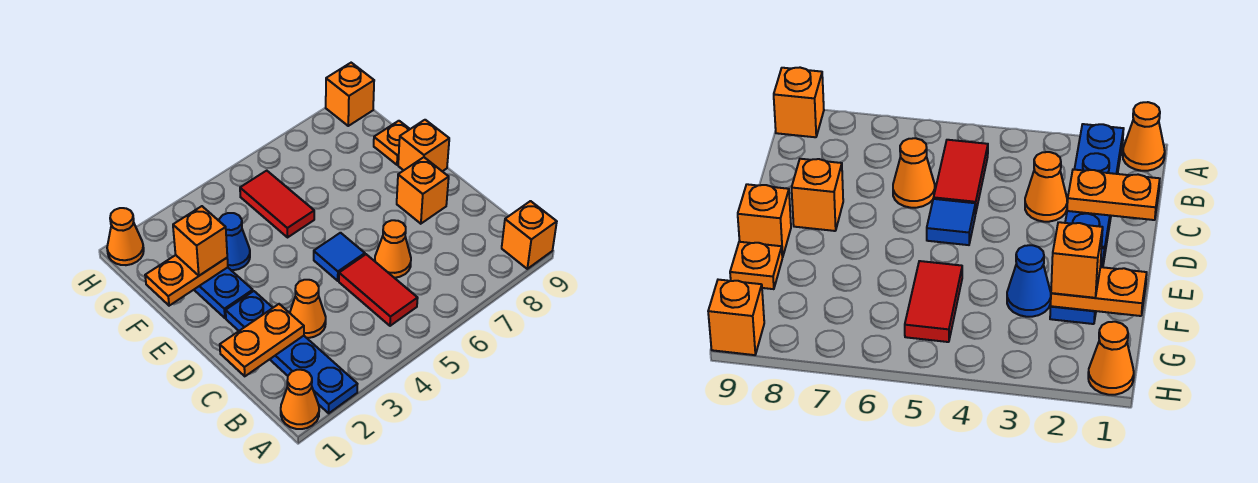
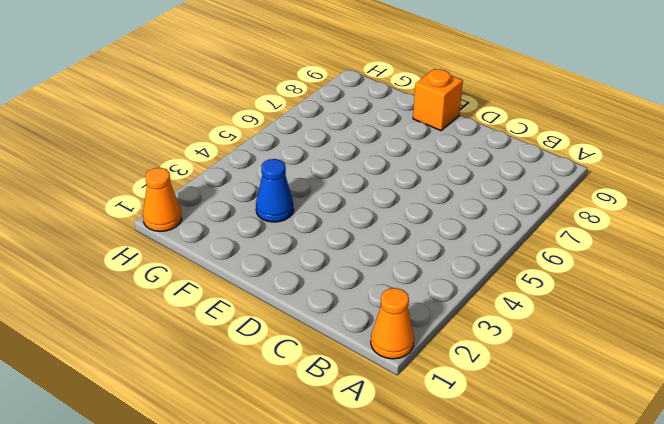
none -> blue plate A2:D2 level 1
none -> orange brick A9 level 1
none -> red tile B5:C5 level 1

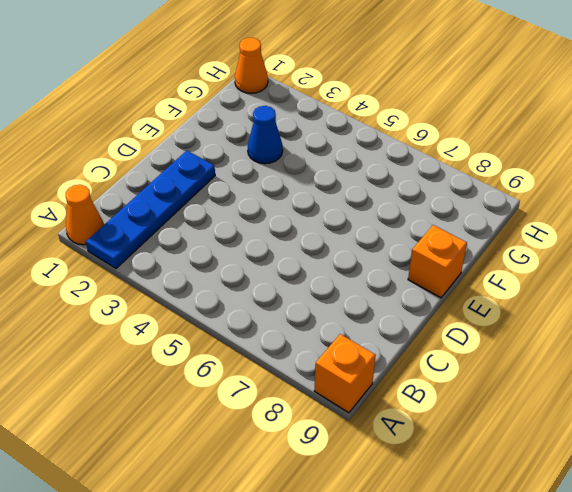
none -> red tile B5:C5 level 1
none -> orange cone C3 level 1
none -> orange cone C6 level 1

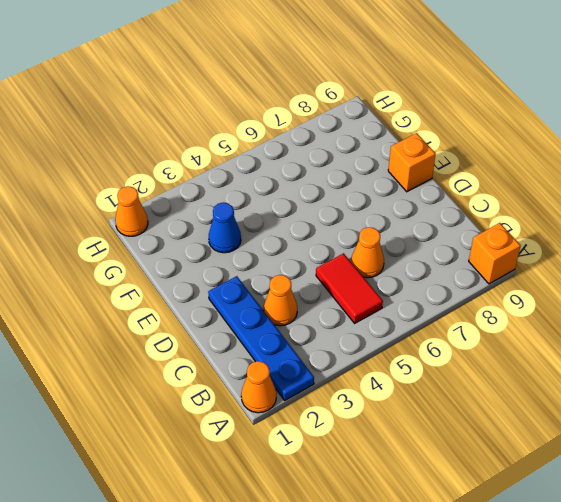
none -> blue tile D5 level 1
none -> orange brick D8 level 1
none -> blue plate E2:F2 level 1

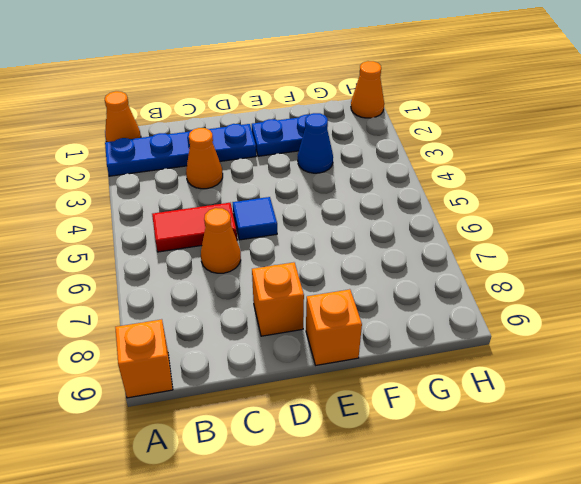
none -> red tile F5:G5 level 1
none -> orange plate F9 level 1
none -> orange brick H9 level 1

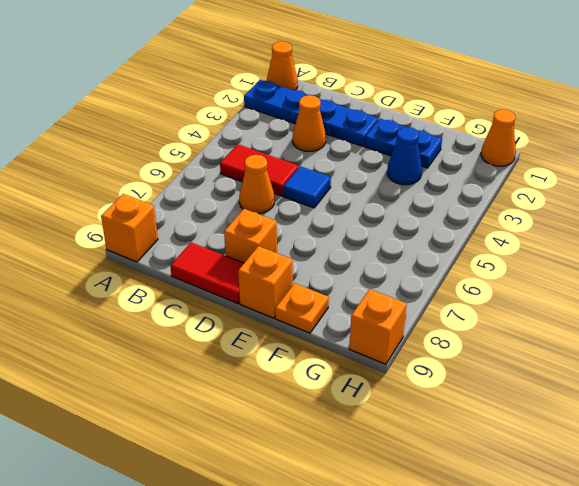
red tile C9:D9 level 1 -> red tile F5:G5 level 1
none -> orange plate C1:C2 level 2
none -> orange plate F1:F2 level 2
none -> orange brick F2 level 3

